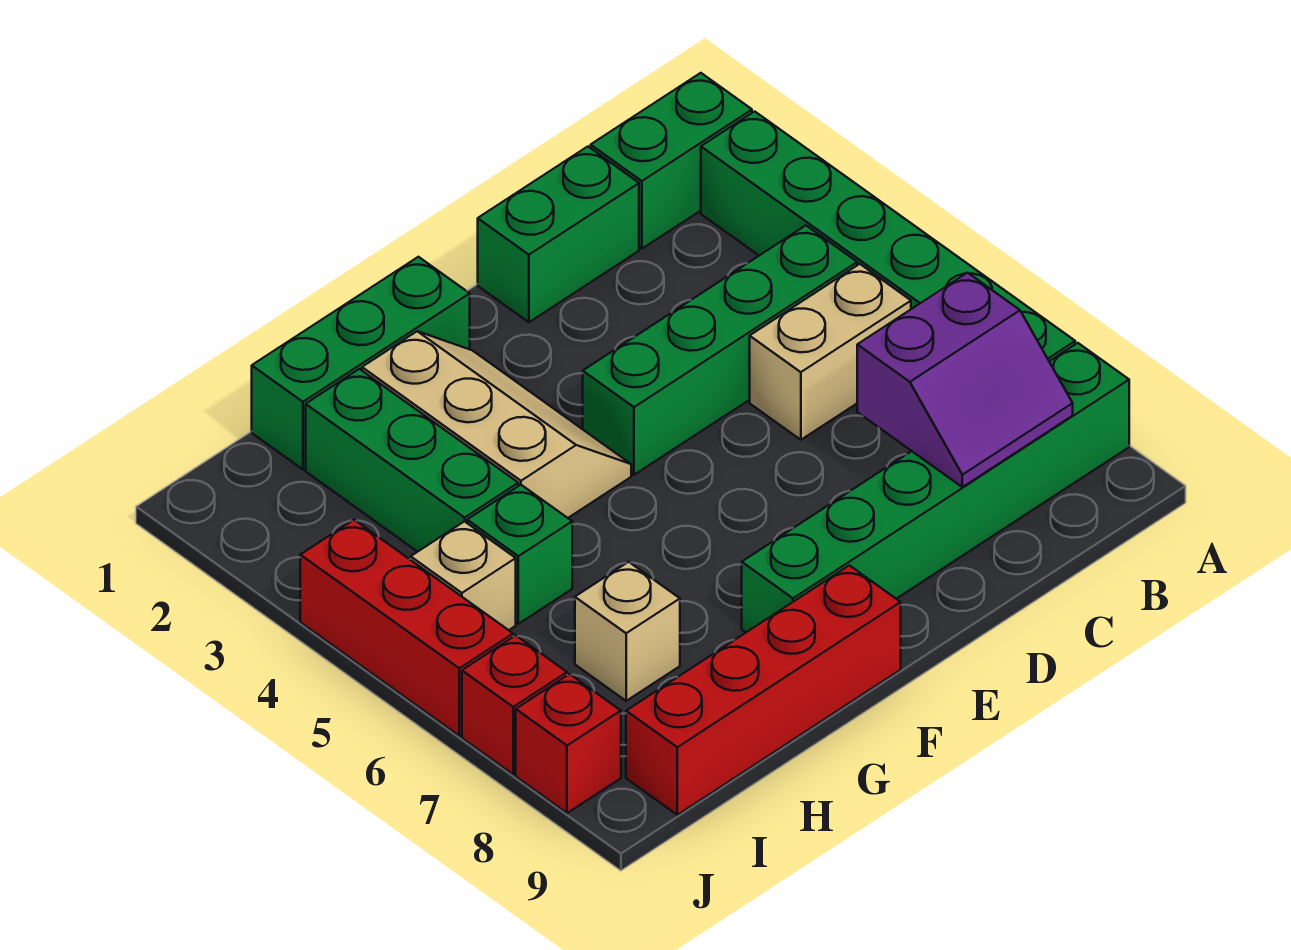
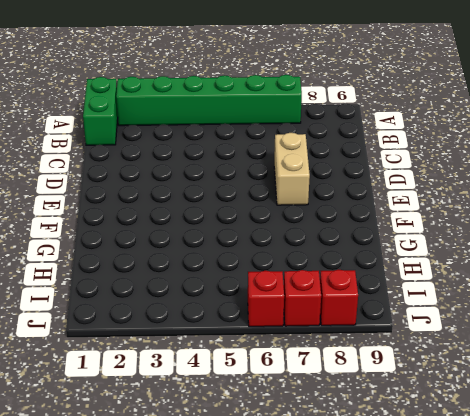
tan brick D7:E7 level 1 -> tan brick B5:C5 level 1
red brick J6 level 1 -> red brick J4:J6 level 1
none -> green brick A8:F8 level 1
none -> green brick B4:E4 level 1
none -> green brick C1:D1 level 1

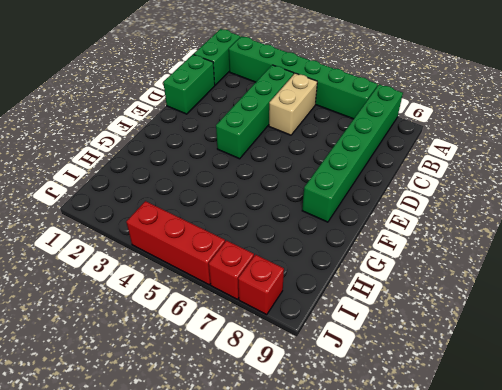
none -> green brick F1:H1 level 1
none -> tan slope F2:G4 level 1 top G
none -> red brick F9:I9 level 1

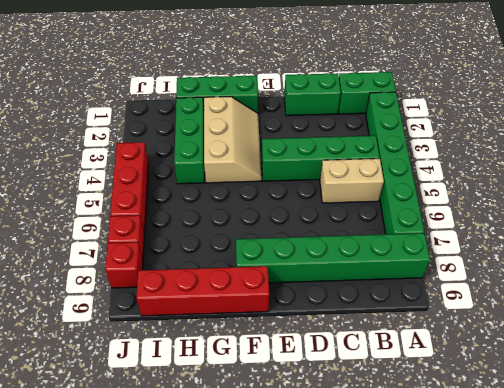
none -> green brick H5 level 1
none -> tan brick H7 level 1
none -> tan brick I5 level 1

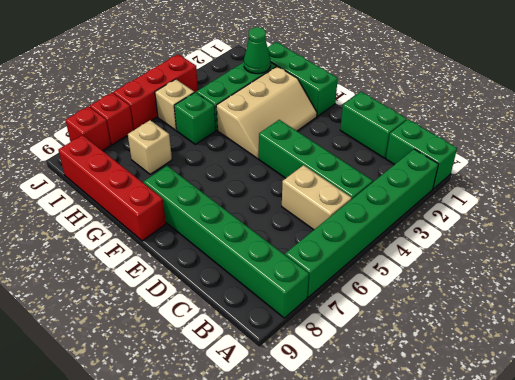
green cone H2 level 2 -> none
none -> purple slope B7:C8 level 2 top 7

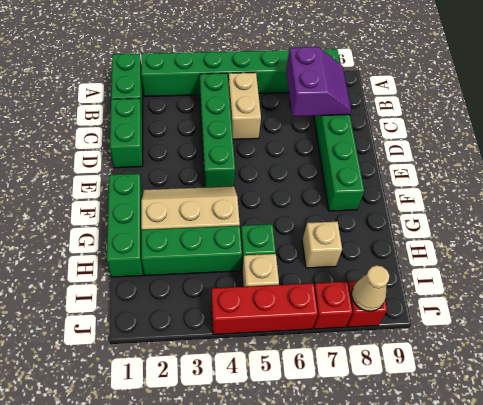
tan cone J8 level 2 -> none
none -> red brick F9:I9 level 1

